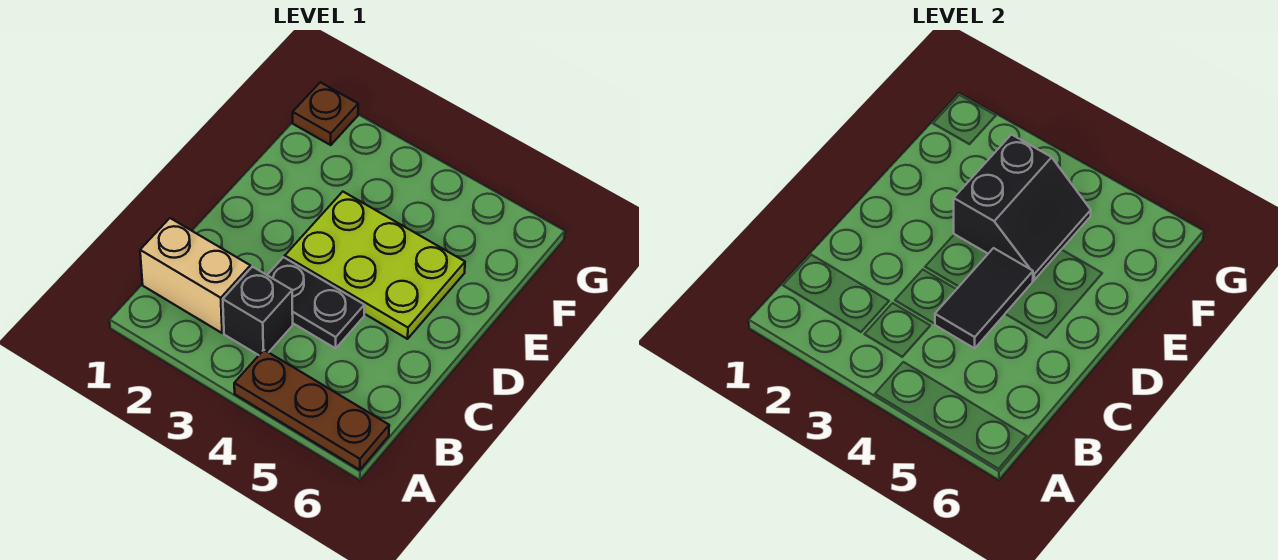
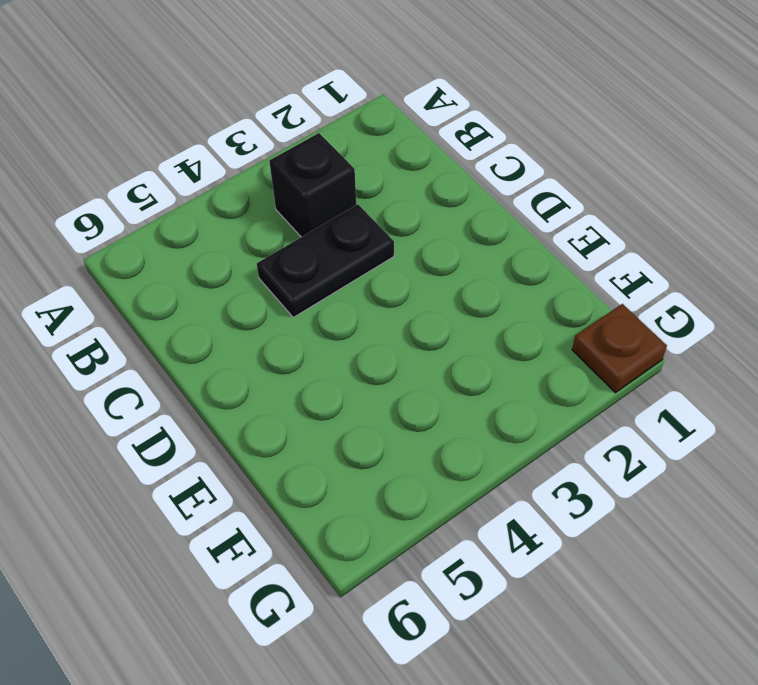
none -> brown plate A4:A6 level 1
none -> tan brick B1:B2 level 1

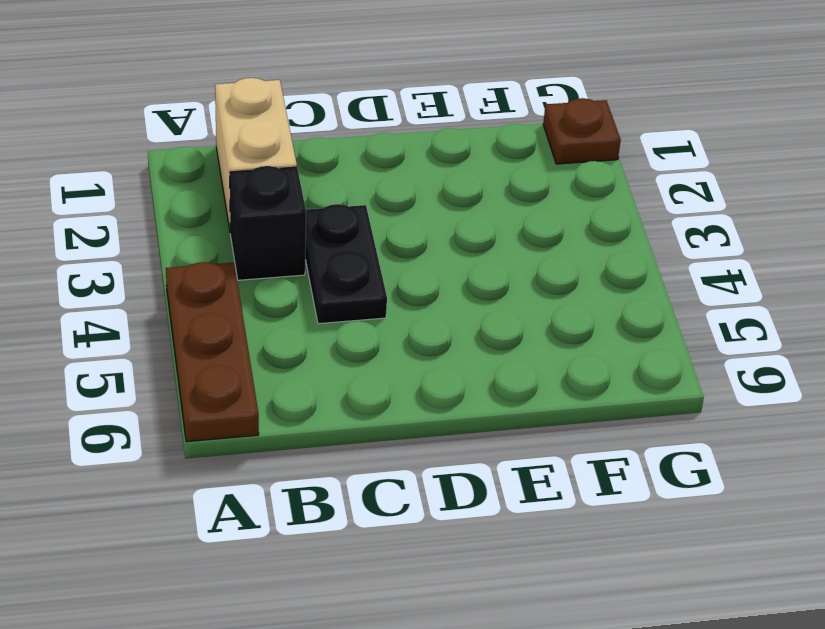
none -> lime plate D3:E5 level 1
none -> black tile C4:D4 level 2

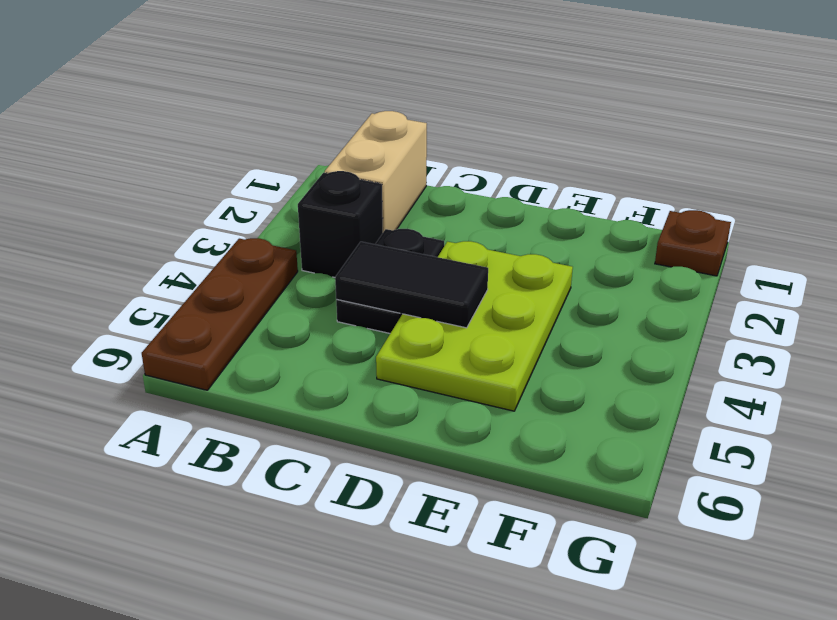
none -> black slope E3:F4 level 2 top 3

